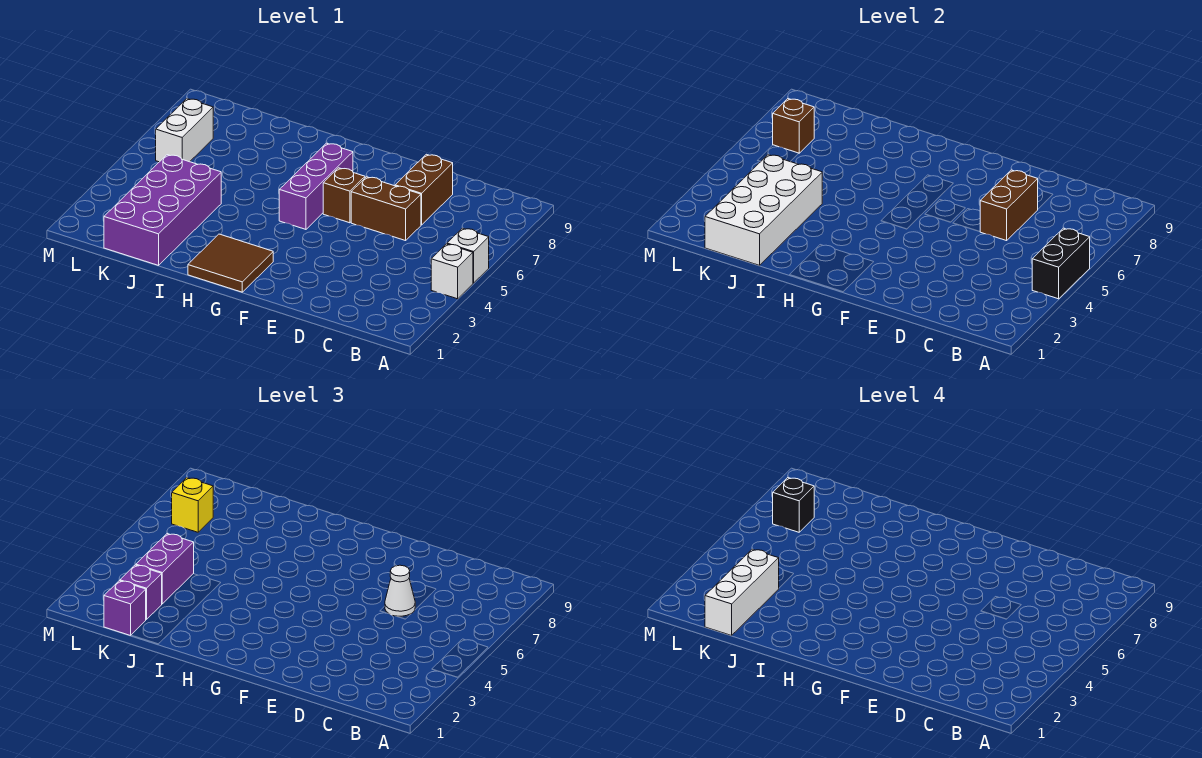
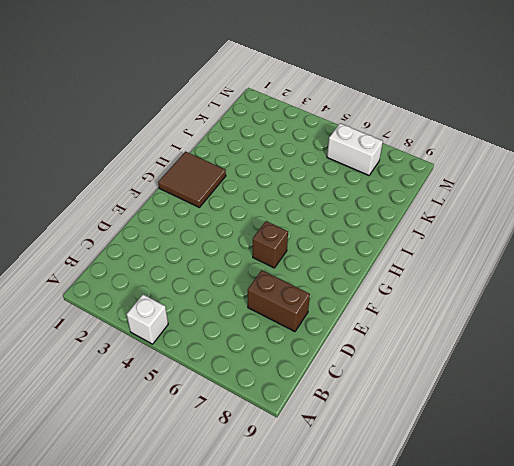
none -> white brick A5 level 1
none -> brown brick D6:E6 level 1
none -> purple brick G5:G7 level 1

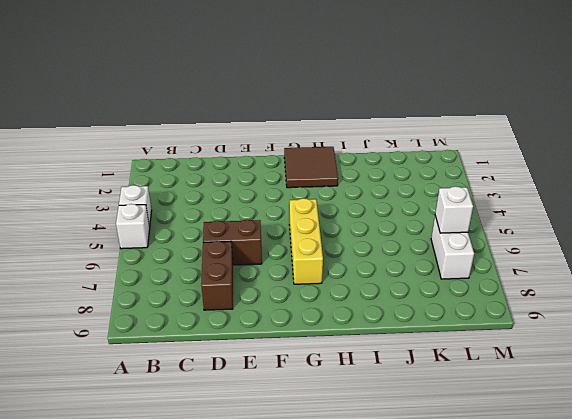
yellow brick G5:G7 level 1 -> purple brick G5:G7 level 1
white brick L6 level 2 -> none
none -> brown brick F6 level 1
none -> purple brick J1:K4 level 1
none -> black brick A4:A5 level 2

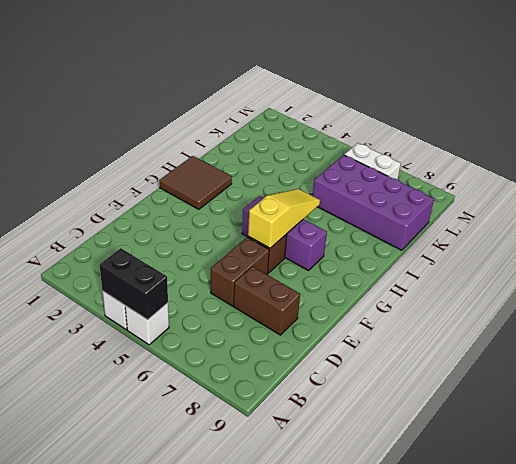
yellow slope F6:H6 level 2 top F -> none
purple brick J6:K9 level 1 -> purple brick J1:K4 level 1
none -> brown brick D6:D7 level 2
none -> white brick J1:K4 level 2
none -> brown brick L7 level 2

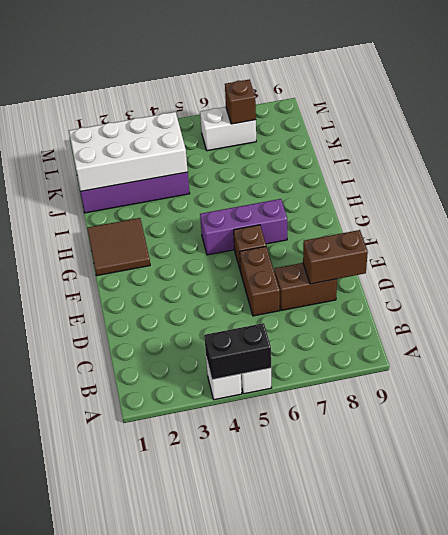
brown brick D8:D9 level 2 -> brown brick D6:D7 level 2
none -> white cone D6 level 3
none -> purple brick K1 level 3
none -> purple brick K2 level 3

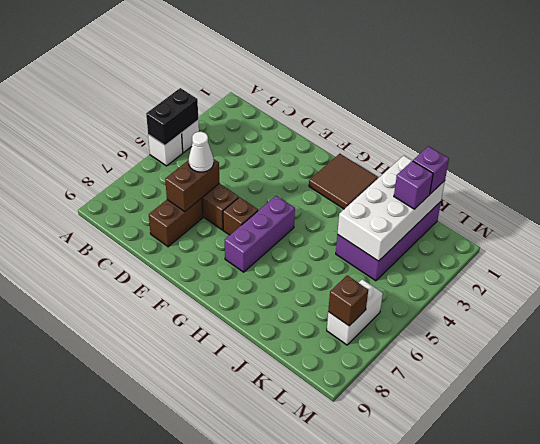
none -> purple brick K3:K4 level 3
none -> yellow brick L7 level 3
none -> white brick K1:K3 level 4

